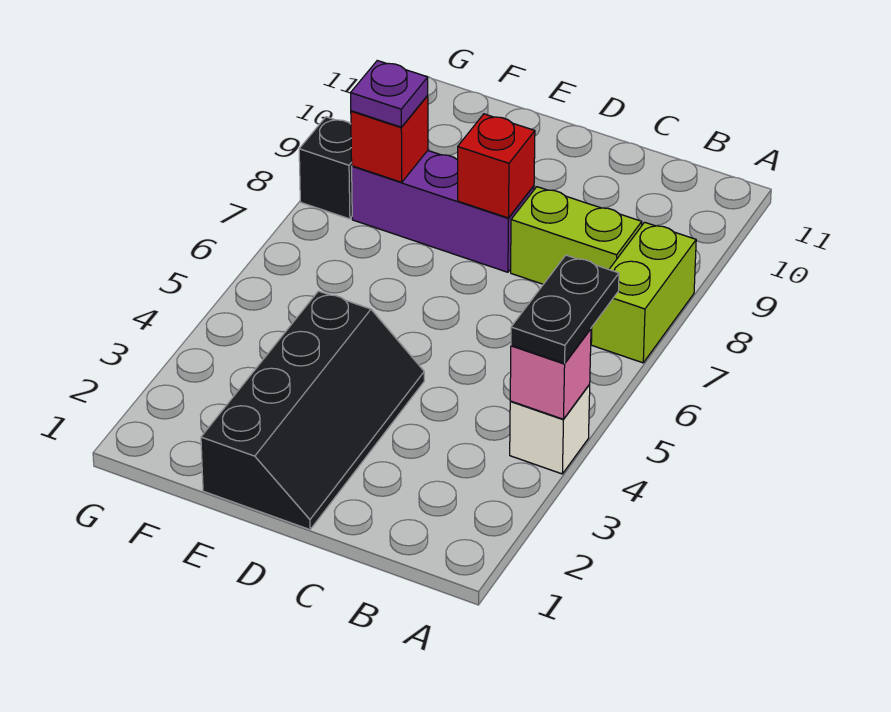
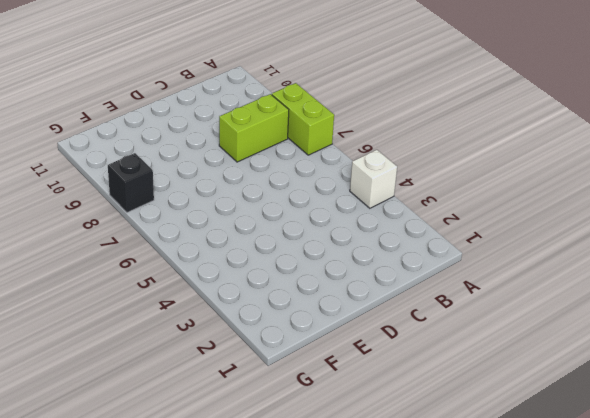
none -> black slope D1:E4 level 1 top E
none -> purple brick D8:F8 level 1

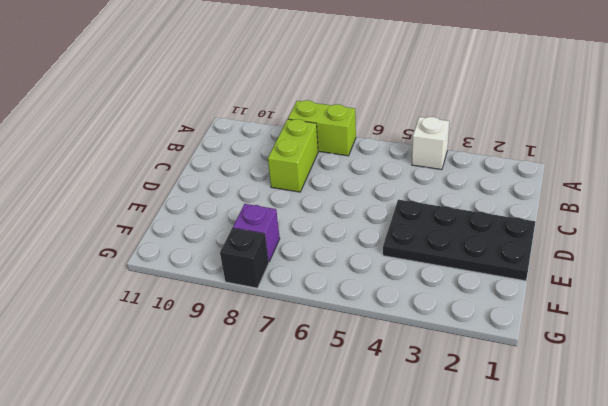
black plate D1:E4 level 1 -> black slope D1:E4 level 1 top E
purple brick F8 level 1 -> purple brick D8:F8 level 1
none -> pink brick A4 level 2
none -> red brick D8 level 2

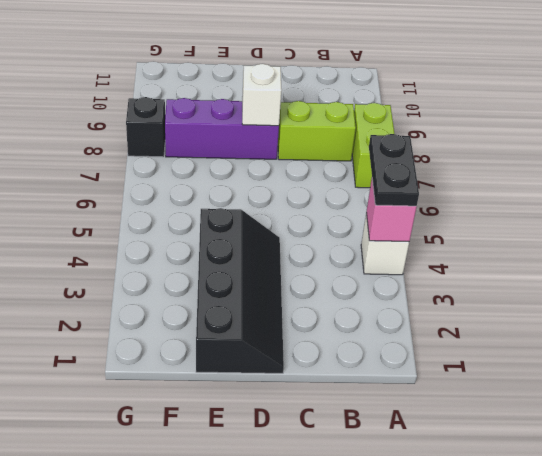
white brick D8 level 2 -> red brick D8 level 2
none -> red brick F8 level 2
none -> purple plate F8 level 3

